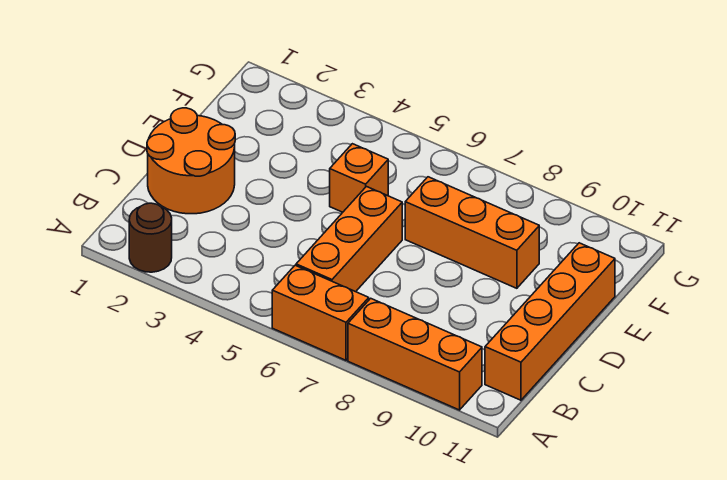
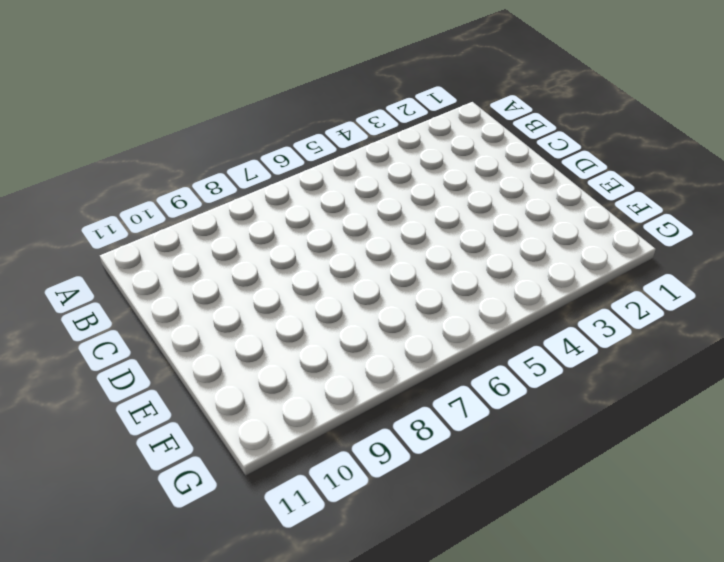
none -> brown round brick A2 level 1
none -> orange brick A6:A7 level 1

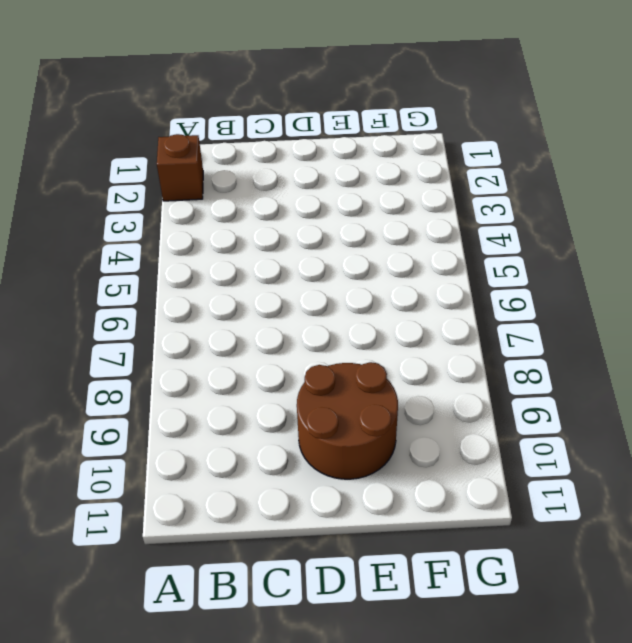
brown brick A2 level 1 -> brown round brick A2 level 1
brown round brick D9:E10 level 1 -> orange brick E7:E9 level 1
none -> orange brick A6:A7 level 1
none -> orange brick A8:A10 level 1

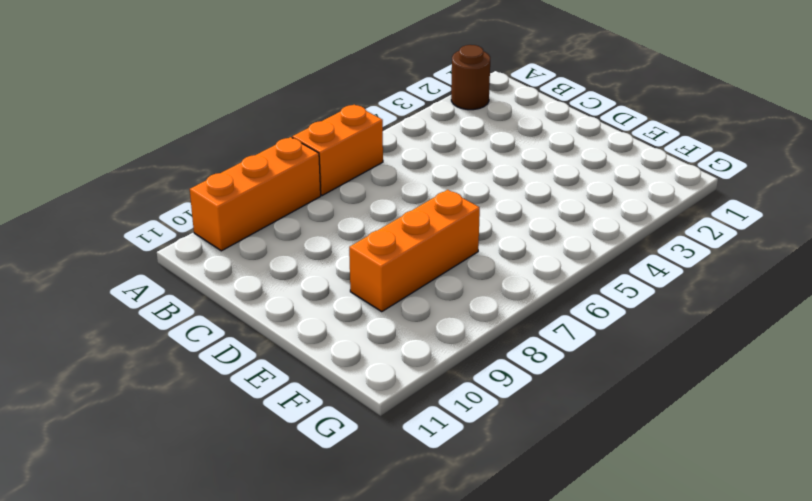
none -> orange brick B6:D6 level 1
none -> orange brick B11:E11 level 1

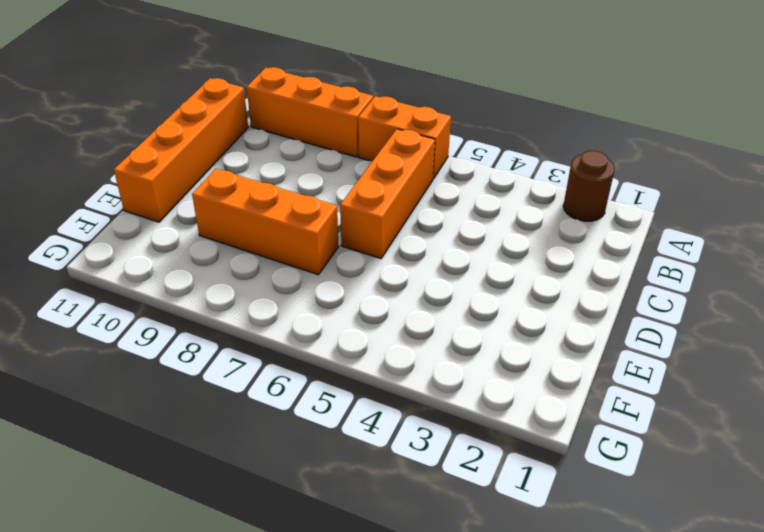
none -> orange round brick C1:D2 level 1
none -> orange brick E5 level 1

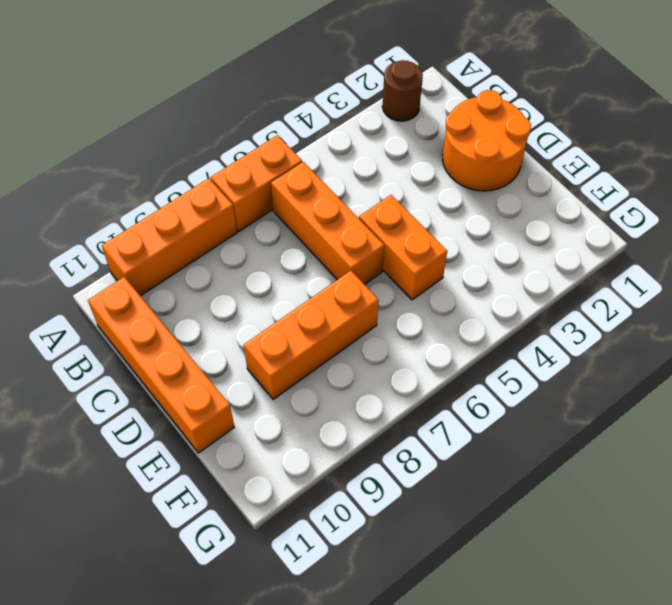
orange brick D5:E5 level 1 -> orange brick E5 level 1

